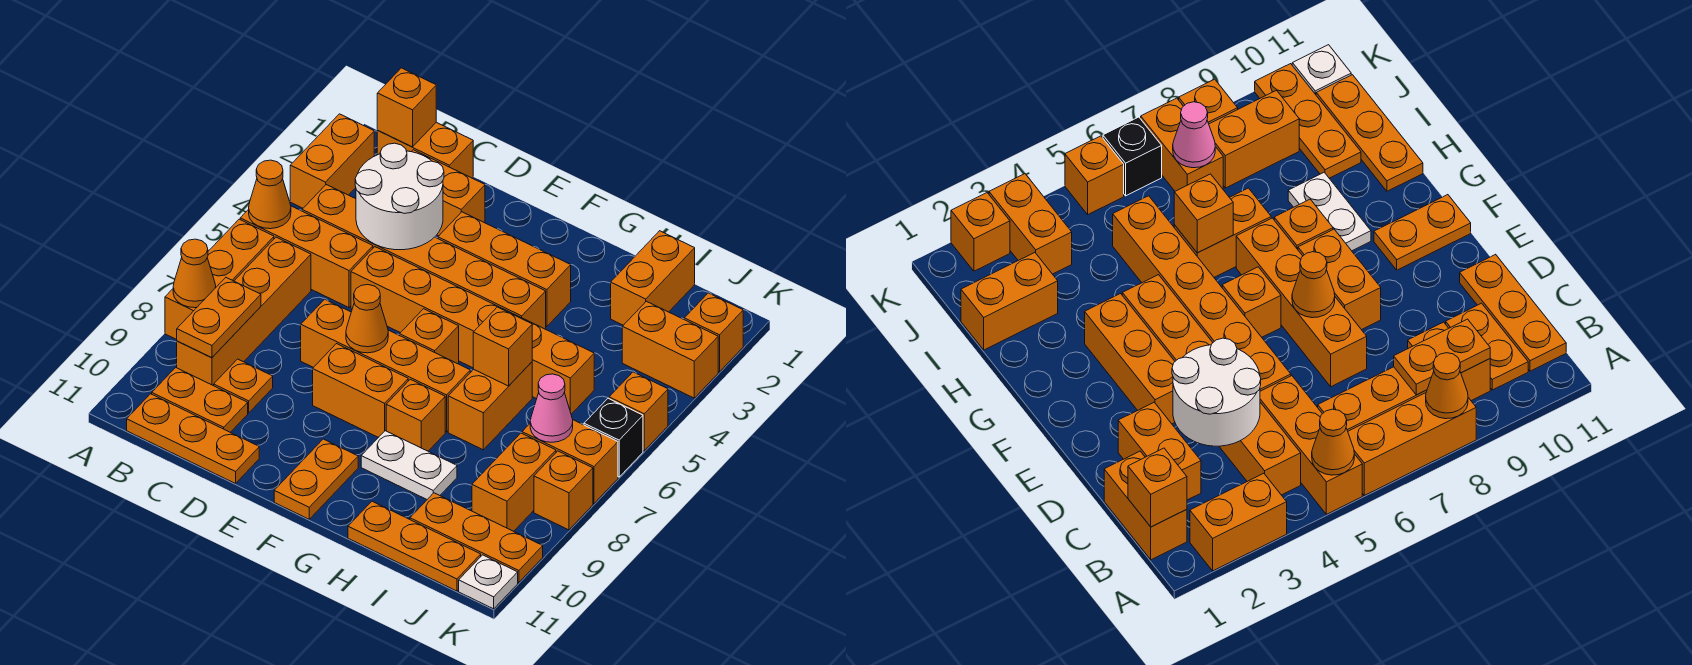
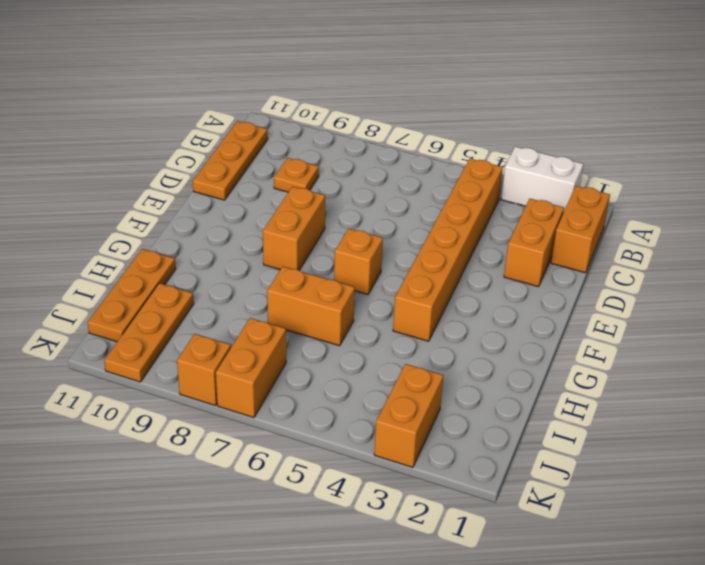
white brick A2:A3 level 1 -> orange brick A2:A3 level 1
none -> orange brick A5:C5 level 1
none -> orange brick A6:A8 level 1
none -> orange brick B6:B9 level 1
none -> orange plate B10:C10 level 1

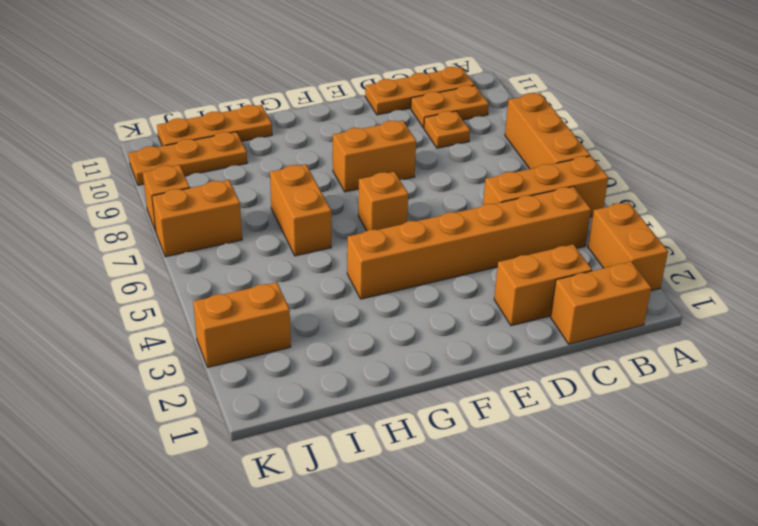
none -> orange brick B6:B9 level 1
none -> orange brick D5:I5 level 1
none -> orange brick D7:G7 level 1
none -> orange brick E3:G3 level 1

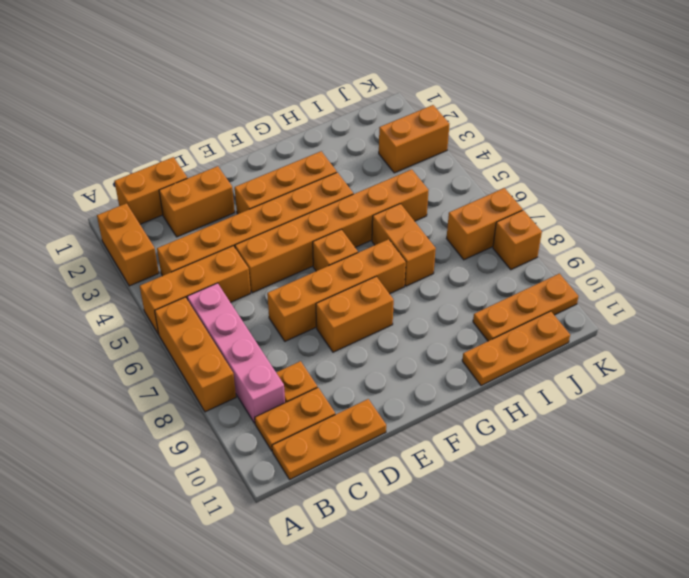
pink brick B6:B9 level 1 -> orange brick B6:B9 level 1
none -> orange plate F10:F11 level 1
none -> orange brick G8 level 1
none -> white plate G9:H9 level 1
none -> orange brick I1:I2 level 1

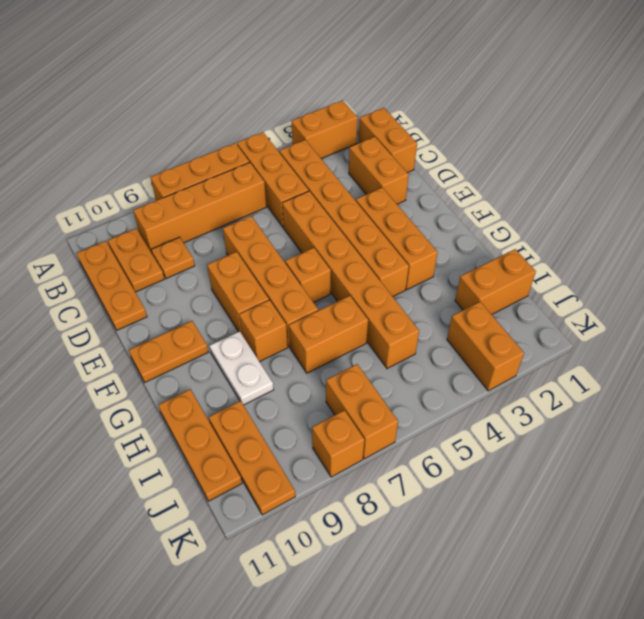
none -> orange brick J8:J9 level 1
none -> orange brick K2 level 1
none -> orange brick K5 level 1
none -> black brick K6 level 1

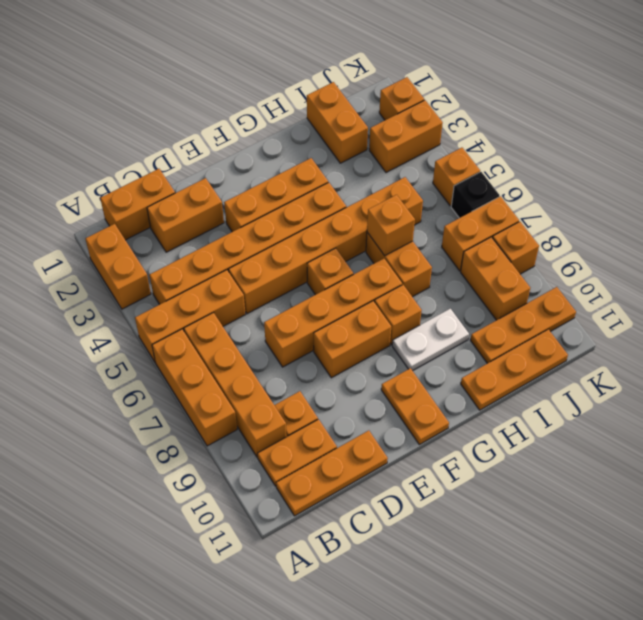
none -> white plate K11 level 1
none -> orange cone A5 level 2
none -> orange cone A8 level 2
none -> orange brick B1 level 2

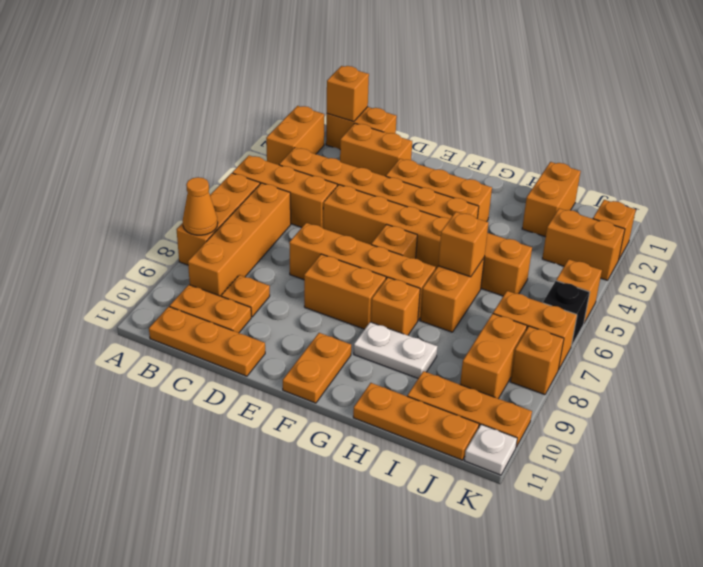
none -> orange cone A5 level 2
none -> orange plate B8:B9 level 2
none -> white round brick C3:D4 level 2
none -> orange cone E7 level 2

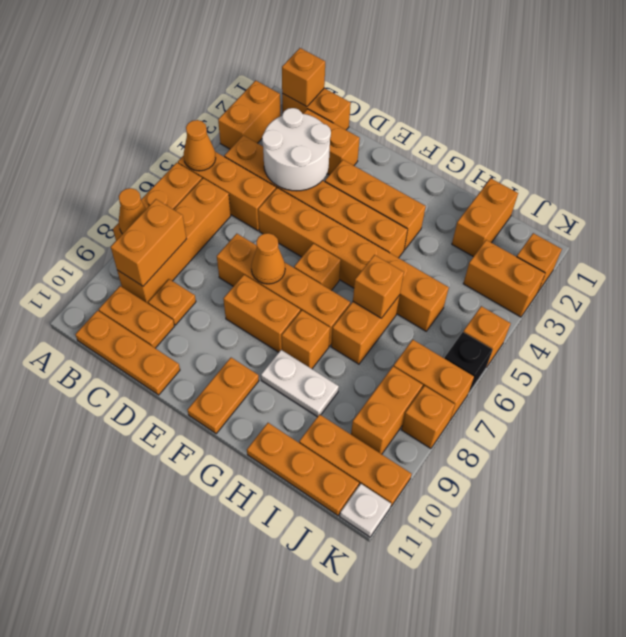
orange brick B8:B9 level 2 -> orange plate B8:B9 level 2
none -> pink cone J7 level 2

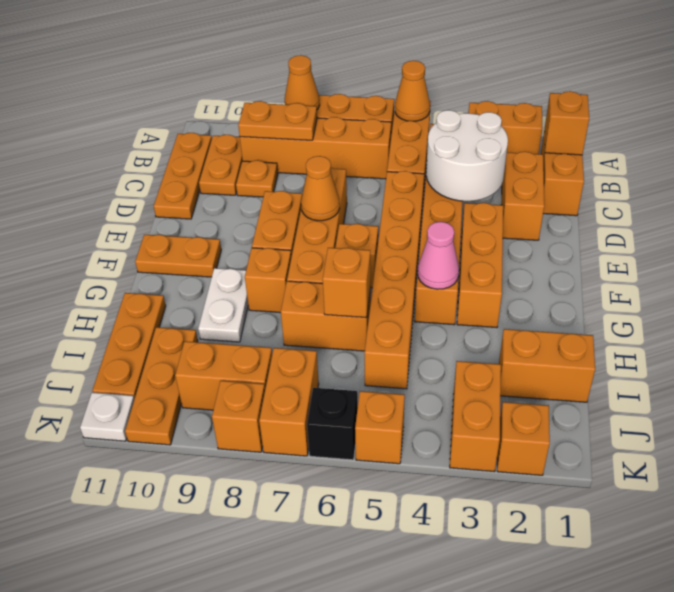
pink cone G4 level 2 -> pink cone J7 level 2

